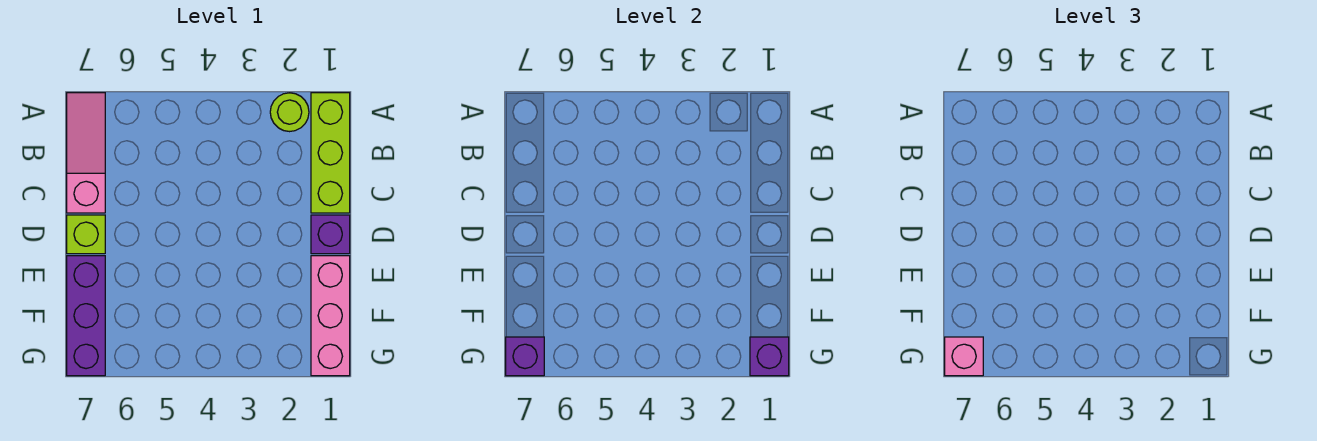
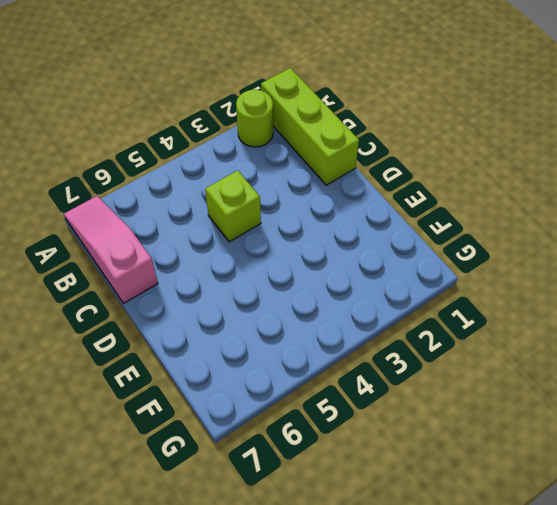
lime brick C4 level 1 -> lime brick D7 level 1
none -> purple brick D1 level 1
none -> pink brick E1:G1 level 1

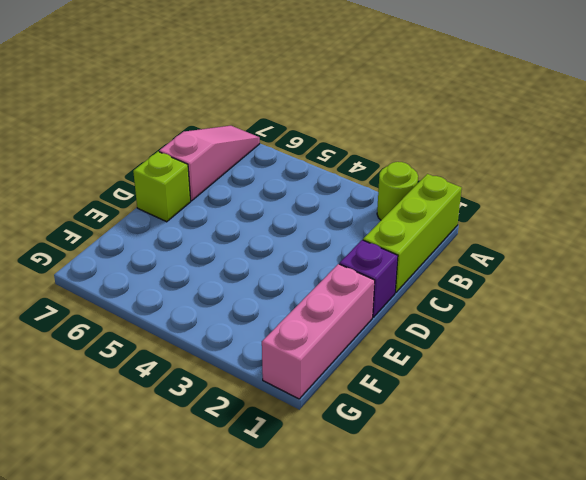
none -> purple brick E7:G7 level 1
none -> purple brick G1 level 2

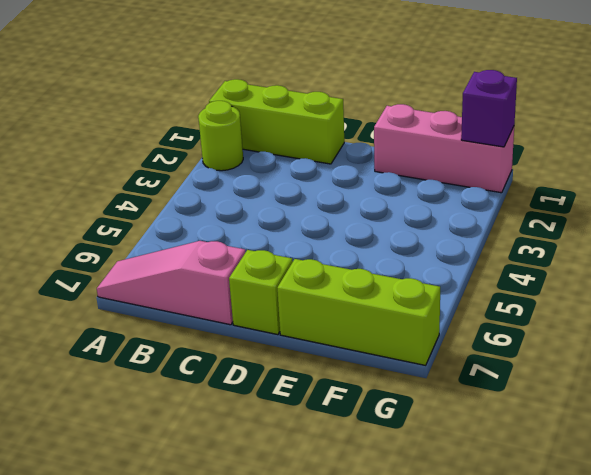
lime brick E7:G7 level 1 -> purple brick E7:G7 level 1
none -> purple brick D1 level 1
none -> purple brick G7 level 2

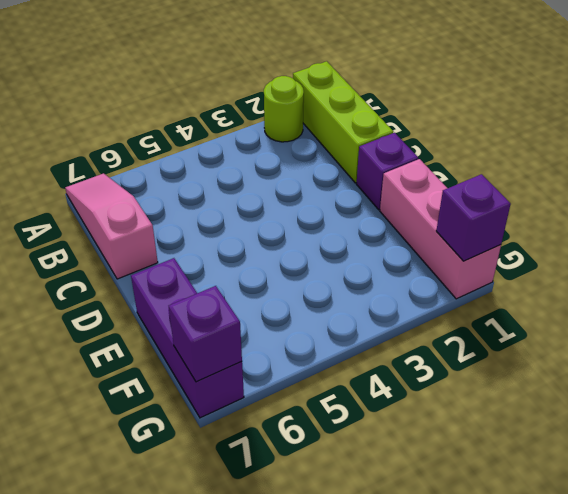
none -> lime brick D7 level 1
none -> pink brick G7 level 3

